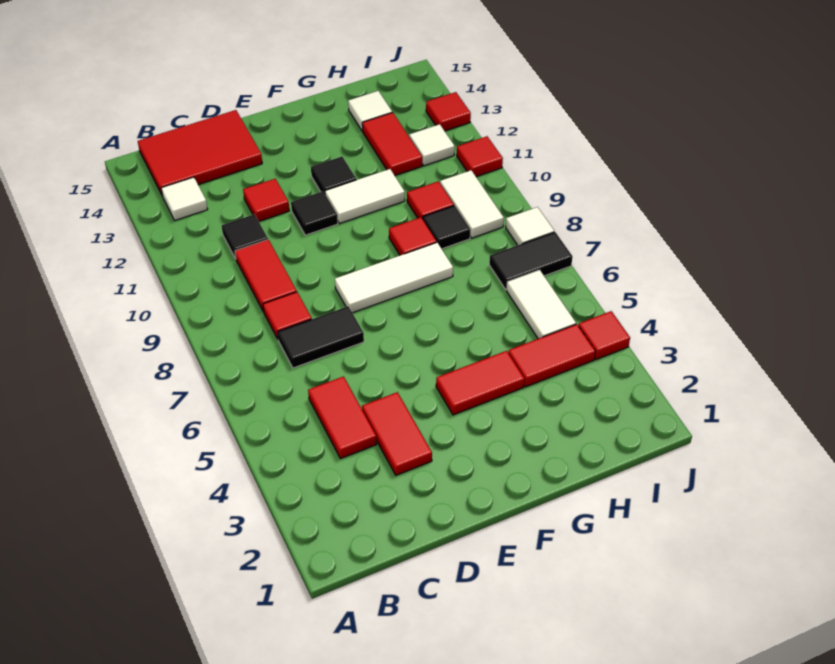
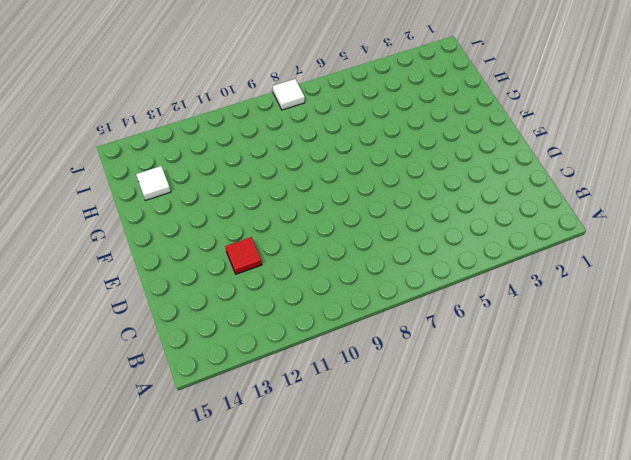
none -> white tile B13 level 1
none -> red tile B14:D15 level 1
none -> red tile C4:C5 level 1

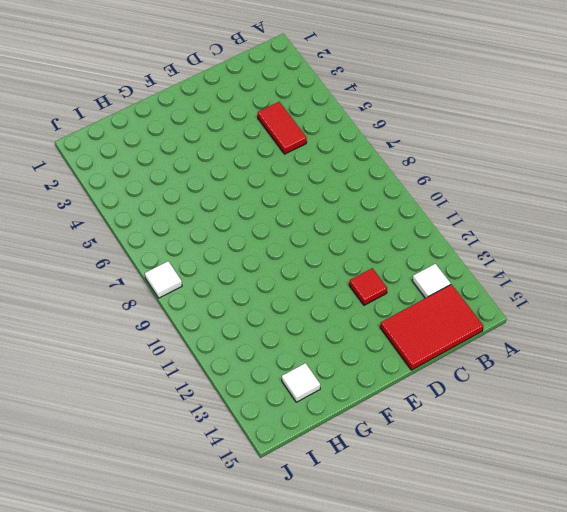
none -> black tile C7:D7 level 1
none -> red tile C8 level 1
none -> red tile C9:C10 level 1

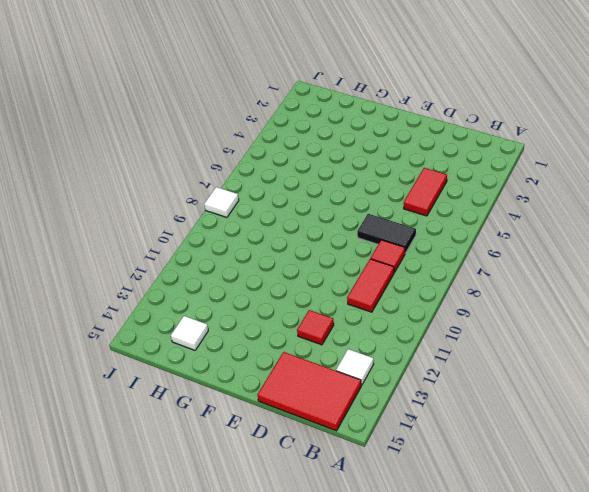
none -> black tile C11 level 1
none -> red tile D3:D4 level 1
none -> white tile E8:G8 level 1

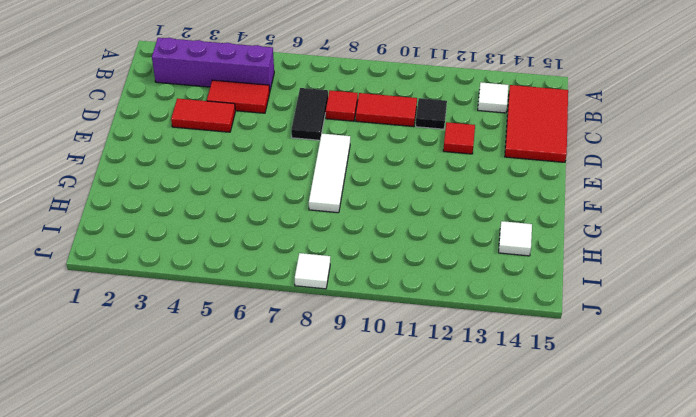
purple brick B2:B5 level 1 -> none
none -> black tile E11 level 1
none -> red tile F4:G4 level 1
none -> white tile F11:G11 level 1

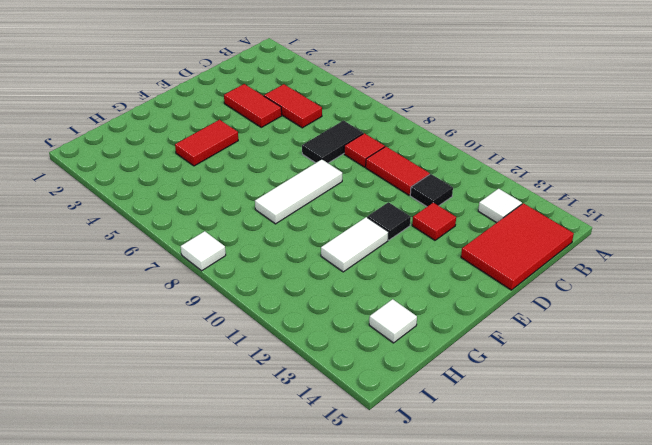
none -> black tile F12 level 1
none -> red tile G9 level 1
none -> red tile H4:I4 level 1

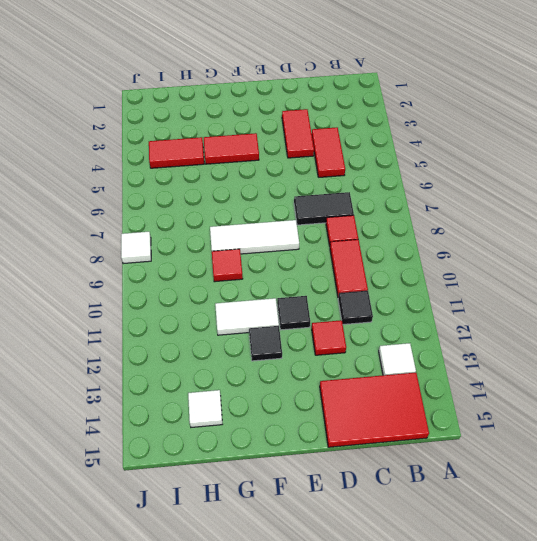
none -> black tile H9 level 1
none -> red tile H10 level 1
none -> red tile H12:H13 level 1

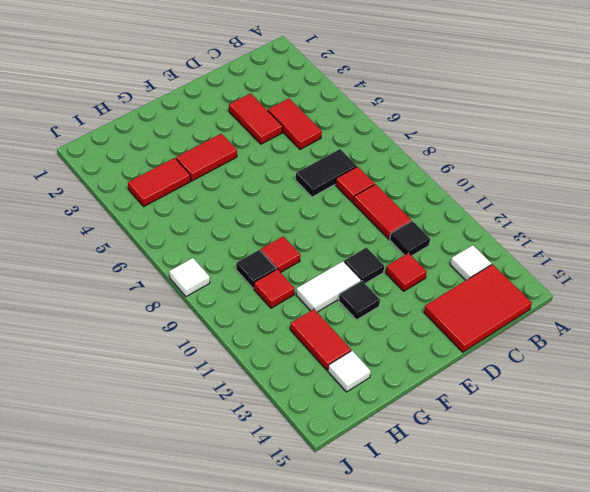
none -> white tile E8:G8 level 1
none -> white tile I5:I6 level 1
none -> black tile I7:J7 level 1

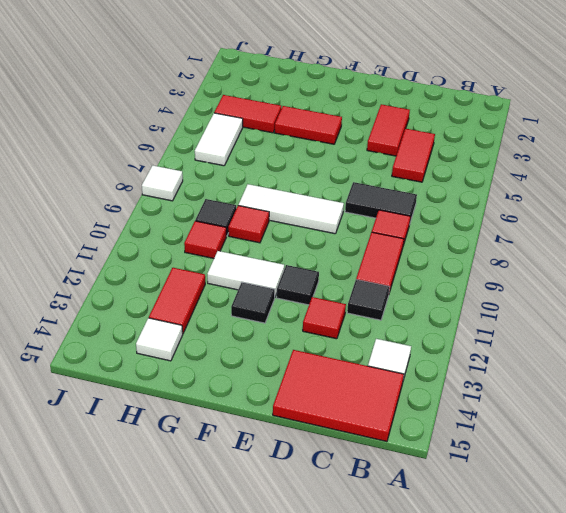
none -> black tile I7:J7 level 1
none -> white tile I9:I10 level 1
none -> white tile I12 level 1

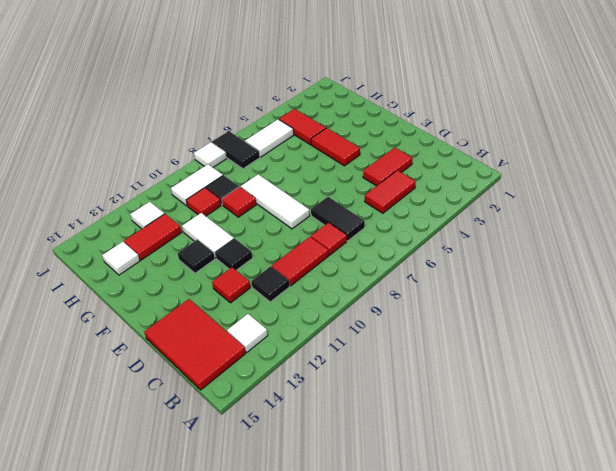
none -> red tile J4 level 1
none -> red tile J11 level 1
none -> red tile J13 level 1

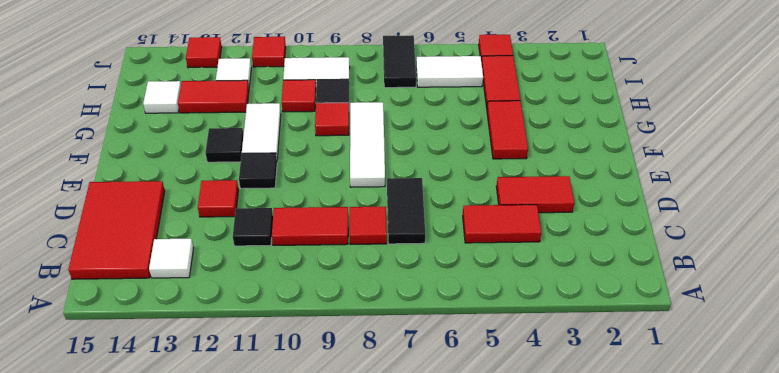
none -> white tile J8 level 1

